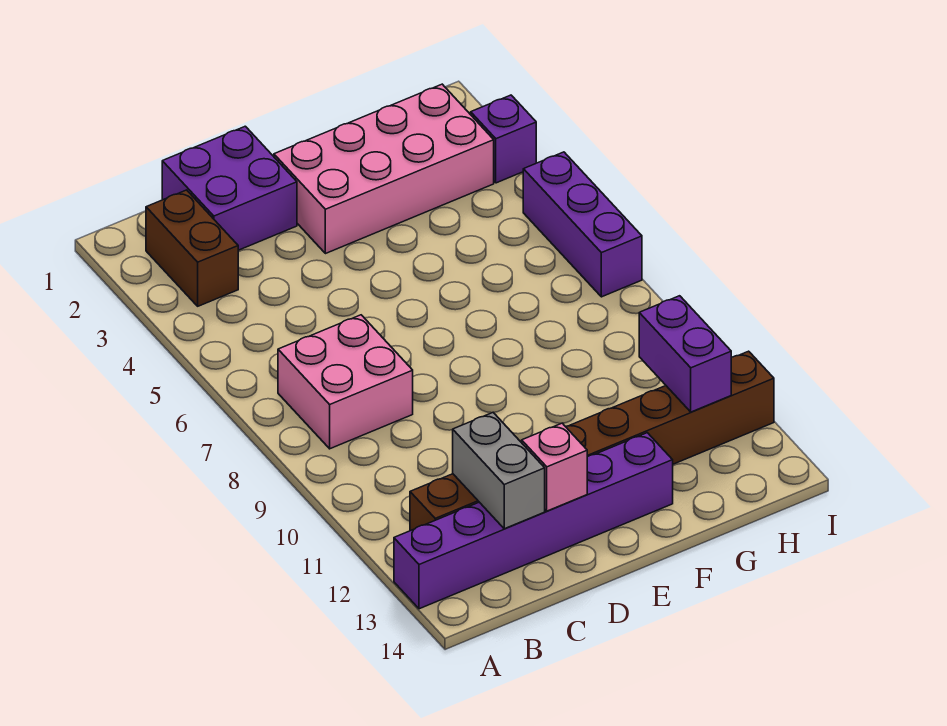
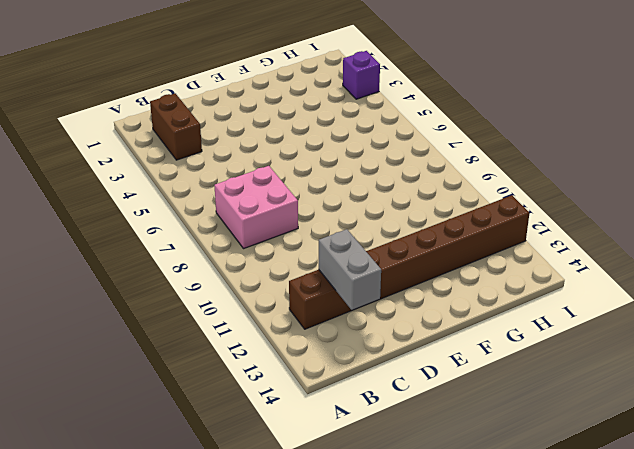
none -> purple brick A13:F13 level 1
none -> purple brick C1:D2 level 1

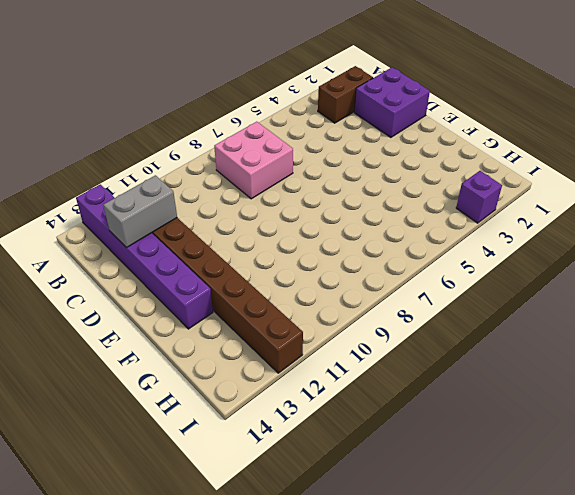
none -> pink brick E2:H3 level 1
none -> purple brick I5:I7 level 1

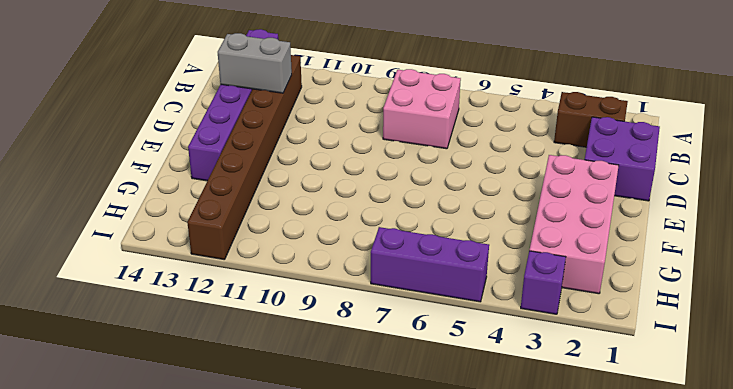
none -> pink brick D13 level 2
none -> purple brick H11:H12 level 2

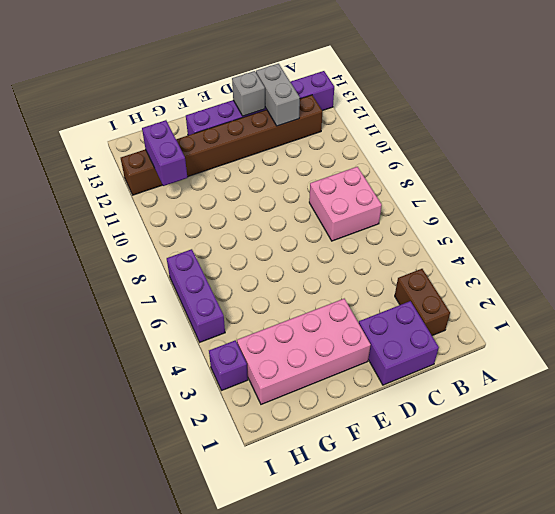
grey brick D13 level 2 -> pink brick D13 level 2

